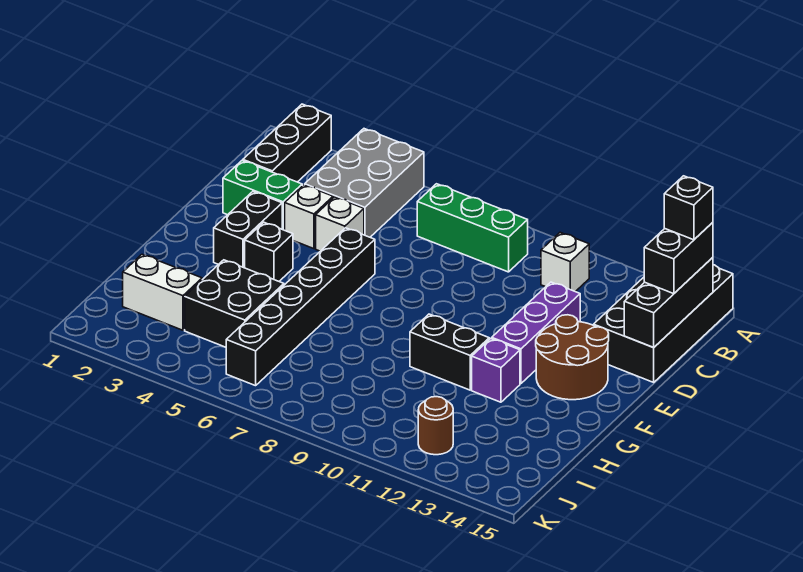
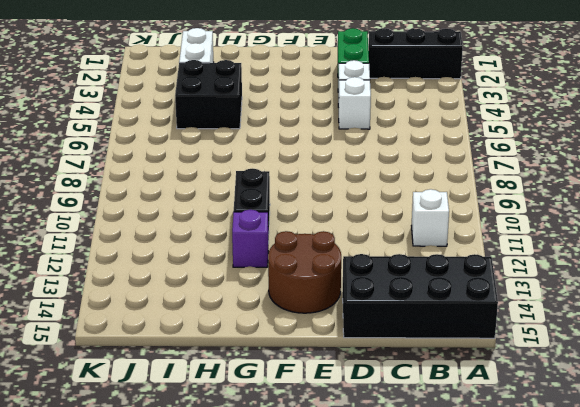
none -> grey brick A4:C5 level 1
none -> green brick B7:B9 level 1
none -> purple brick D12:F12 level 1

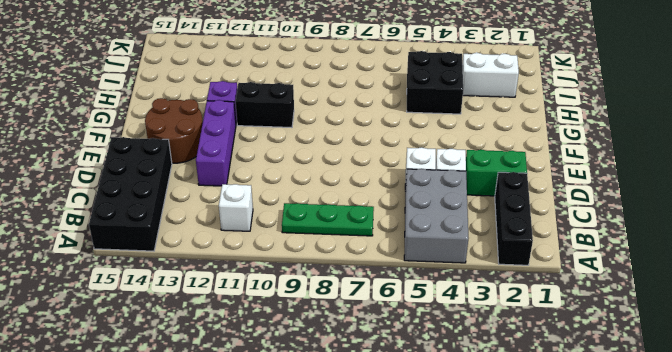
green plate B7:B9 level 1 -> green brick B7:B9 level 1
none -> black brick E3:F3 level 1
none -> black brick E6:J6 level 1
none -> black brick F4 level 1

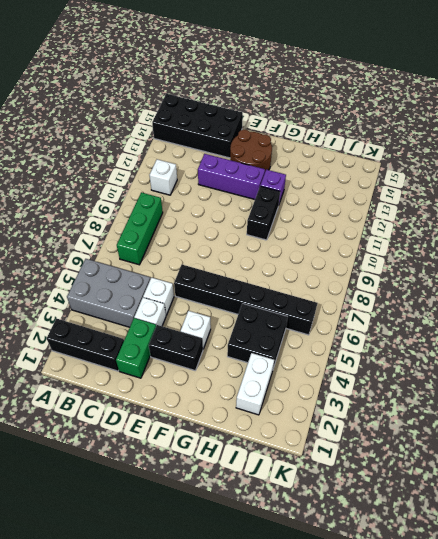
white brick F4 level 1 -> black brick F4 level 1
none -> brown round brick J12 level 1
none -> black brick B15:D15 level 2
none -> black brick B15:C15 level 3

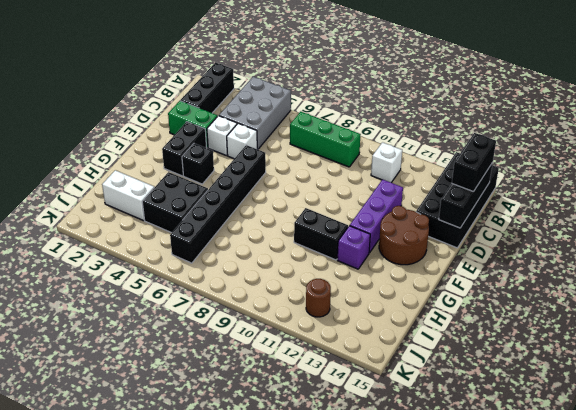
none -> black brick B15 level 4

